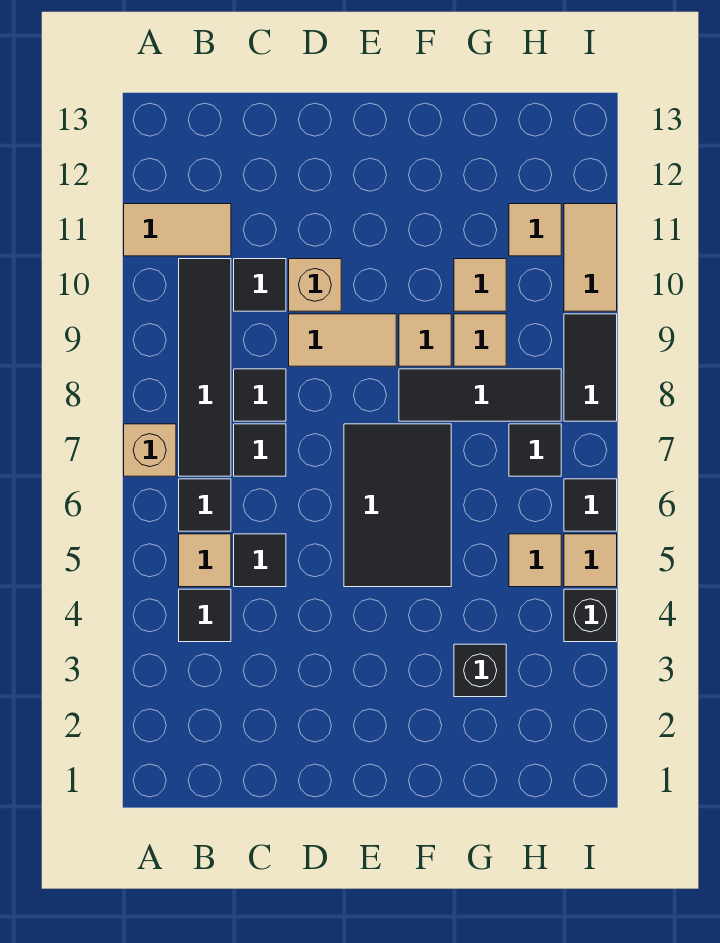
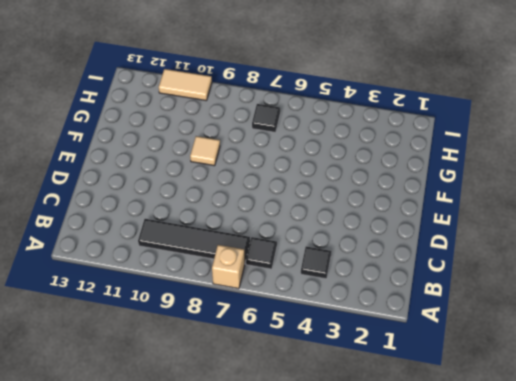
none -> tan tile A11:B11 level 1
none -> tan tile B5 level 1
none -> black tile C5 level 1

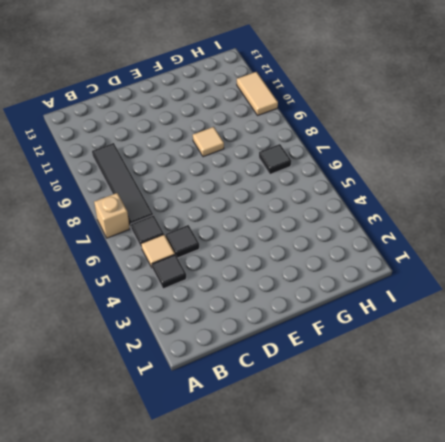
none -> tan tile A11:B11 level 1
none -> black tile C7 level 1
none -> black tile C8 level 1

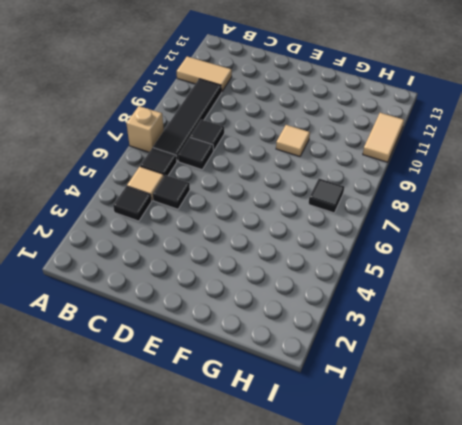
none -> black tile C10 level 1
none -> tan tile D9:E9 level 1
none -> tan brick D10 level 1

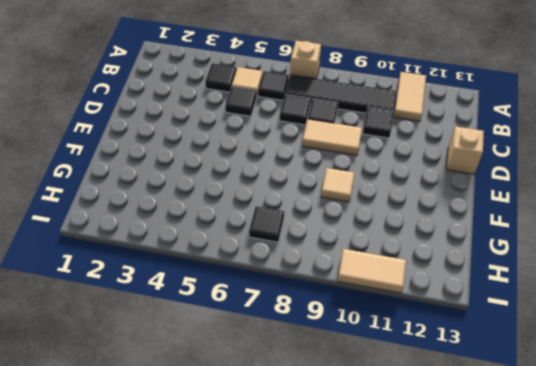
tan tile D8:D9 level 1 -> tan tile D9:E9 level 1
tan brick D13 level 1 -> tan brick D10 level 1
none -> black tile E5:F7 level 1
none -> black tile F8:H8 level 1
none -> black brick G3 level 1

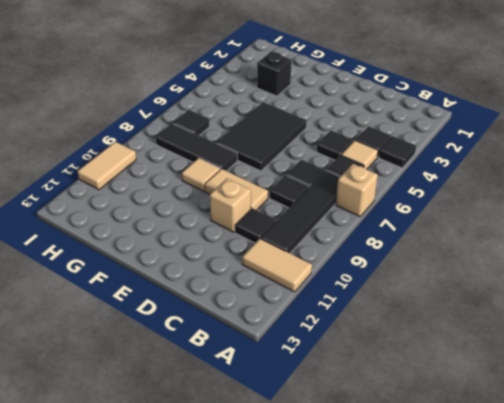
black tile A4 level 1 -> black tile I6 level 1
none -> tan tile G9 level 1
none -> tan tile G10 level 1
none -> tan tile H5 level 1

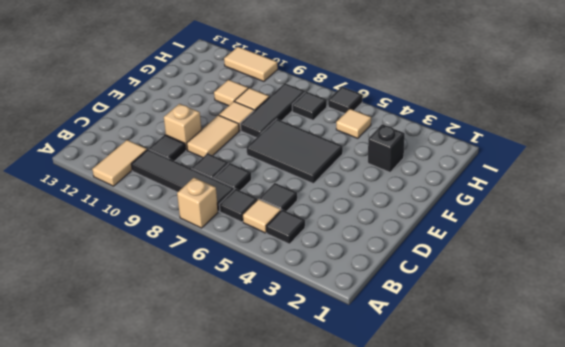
none -> tan tile H11 level 1
none -> black brick I4 level 1
none -> tan tile I5 level 1

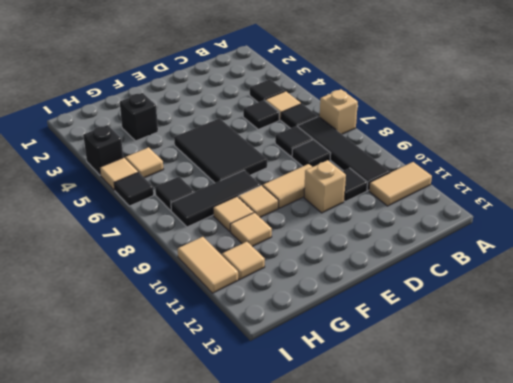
none -> black tile I8:I9 level 1

